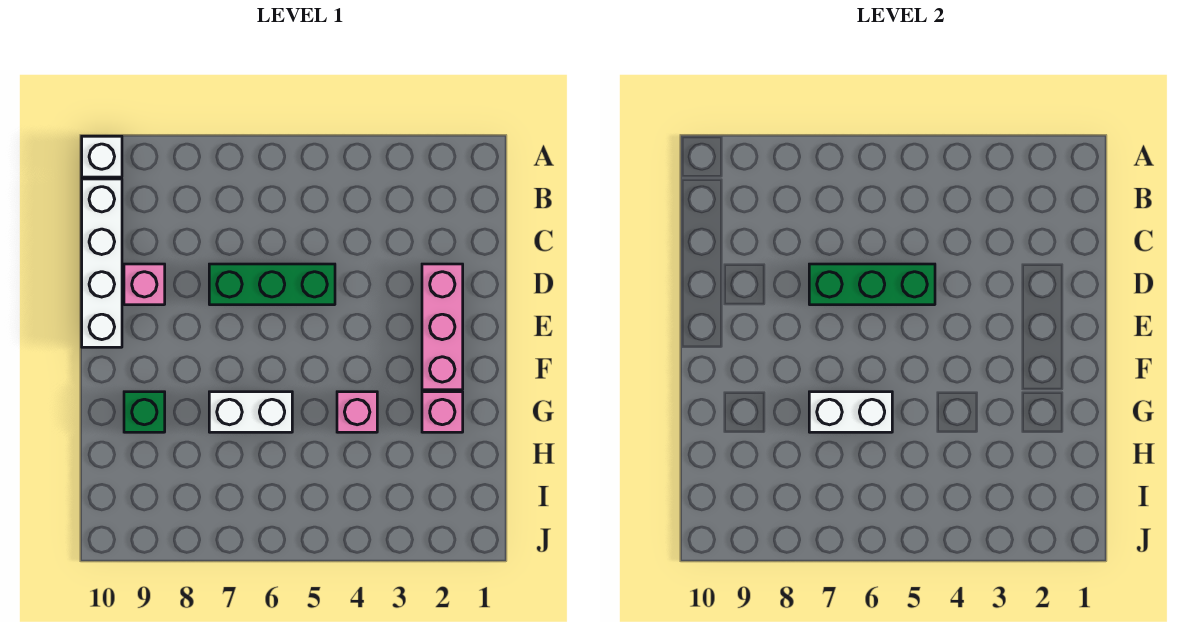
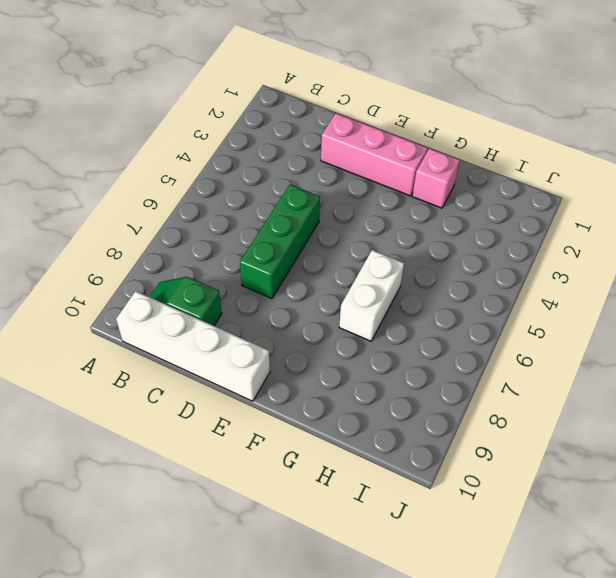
green slope B9:C9 level 1 top C -> none
none -> white brick A10 level 1
none -> pink brick D9 level 1

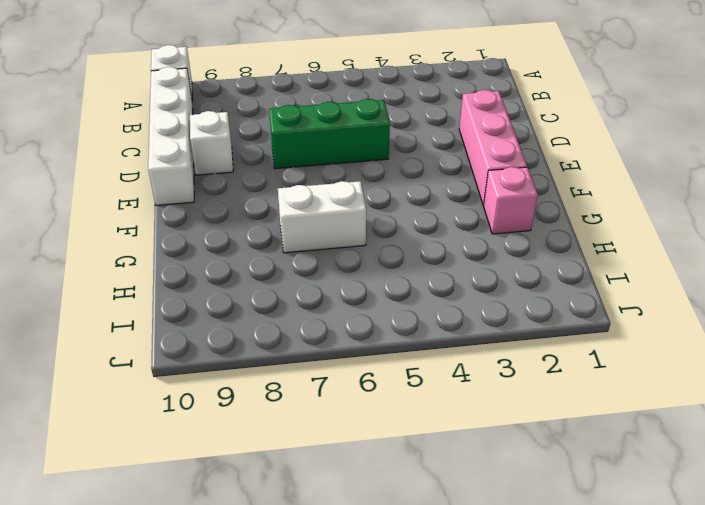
white brick D9 level 1 -> pink brick D9 level 1
none -> pink brick G4 level 1
none -> green brick G9 level 1

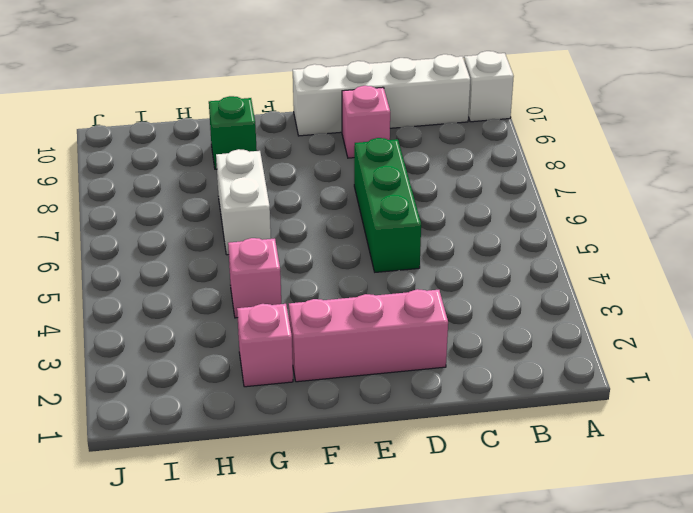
none -> green brick D5:D7 level 2
none -> white brick G6:G7 level 2

